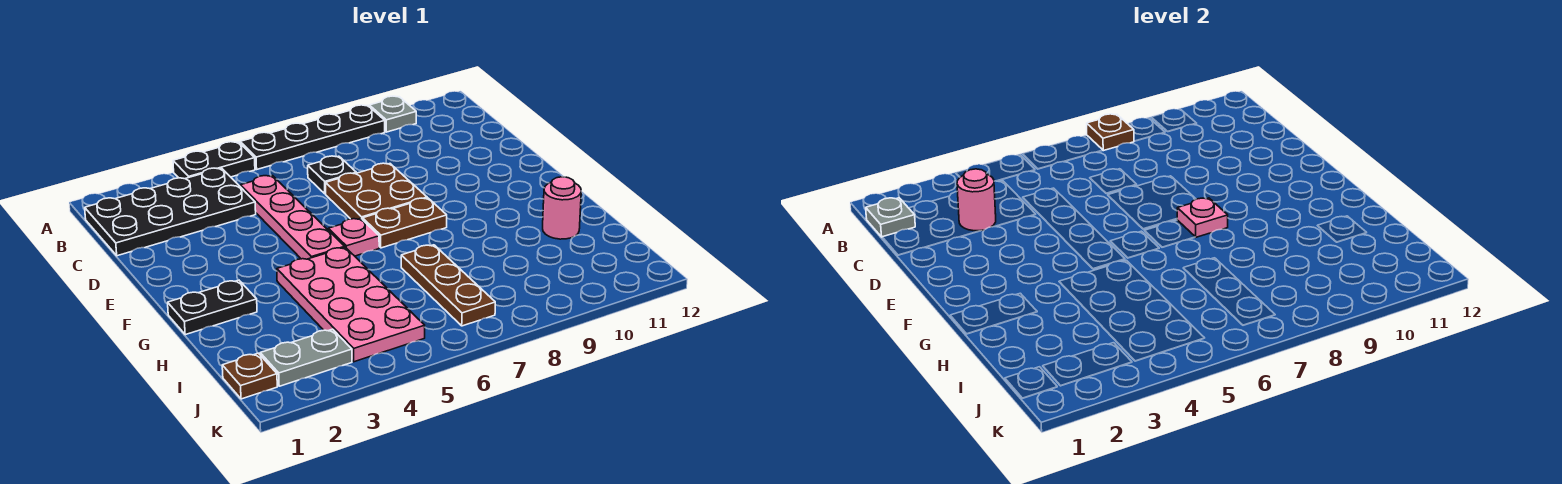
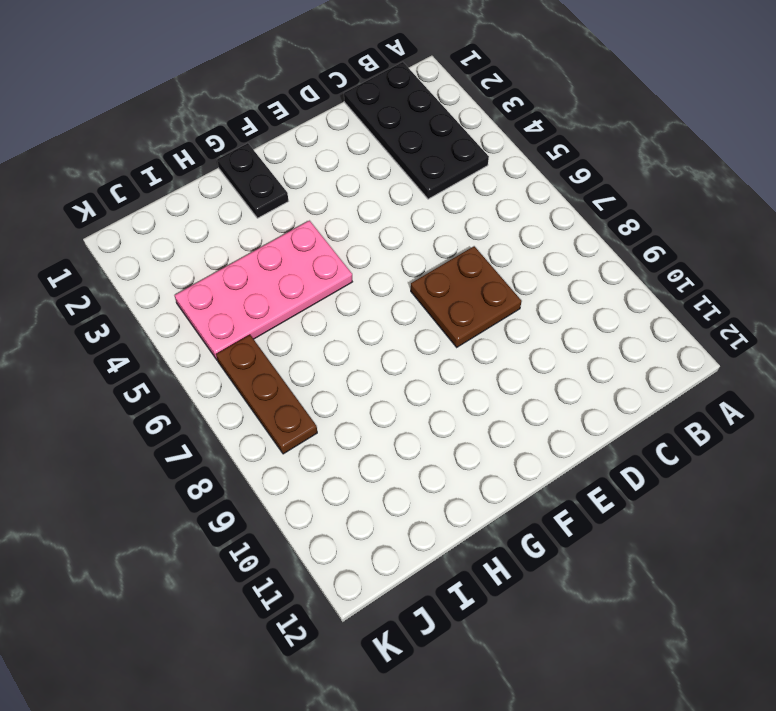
brown plate J6:J8 level 1 -> brown plate H7:J7 level 1
none -> black plate A4:A5 level 1
none -> black plate A6:A9 level 1
none -> grey plate A10 level 1

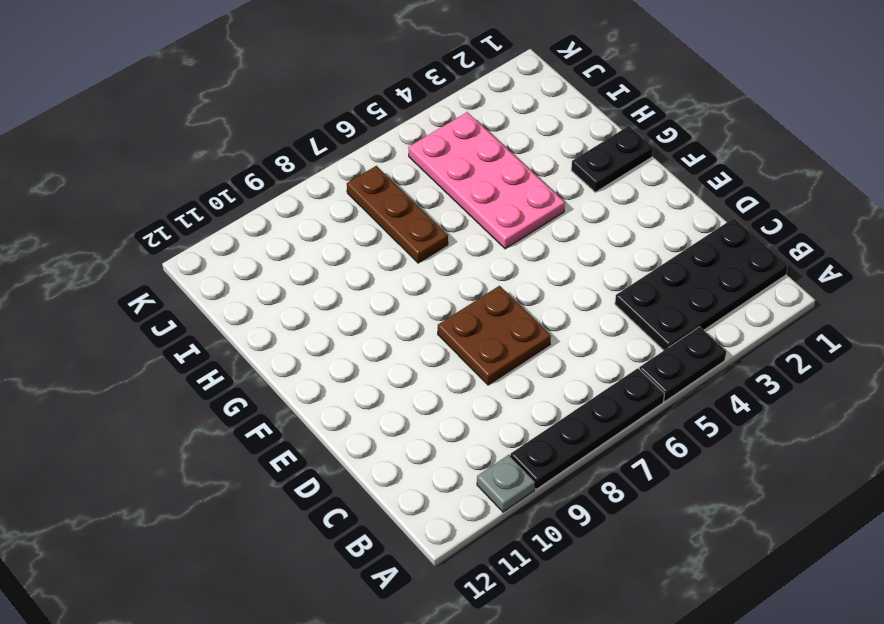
none -> pink plate C5:F5 level 1
none -> black plate C7 level 1
none -> pink plate F6 level 1

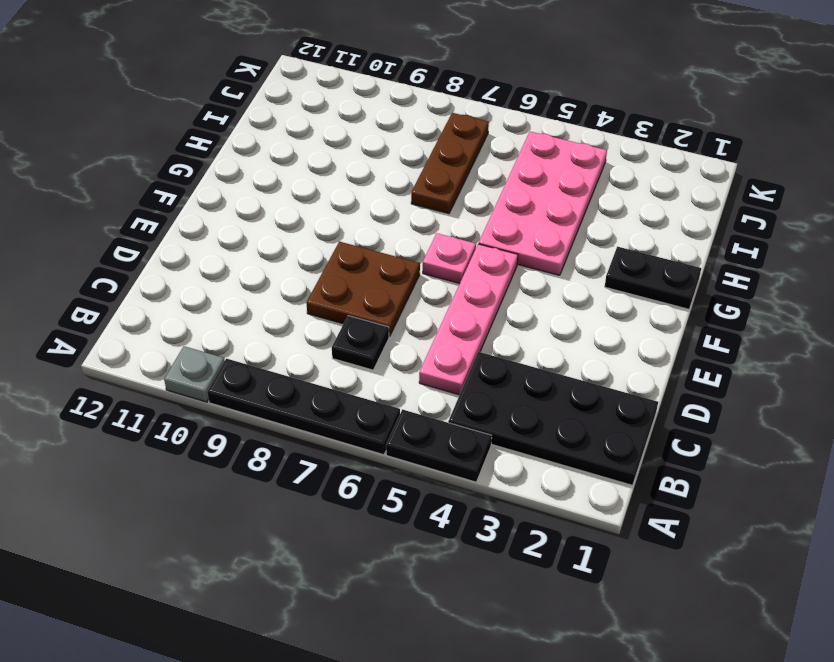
none -> brown plate F7:F8 level 1
none -> pink round brick H11 level 1
none -> brown plate J1 level 1

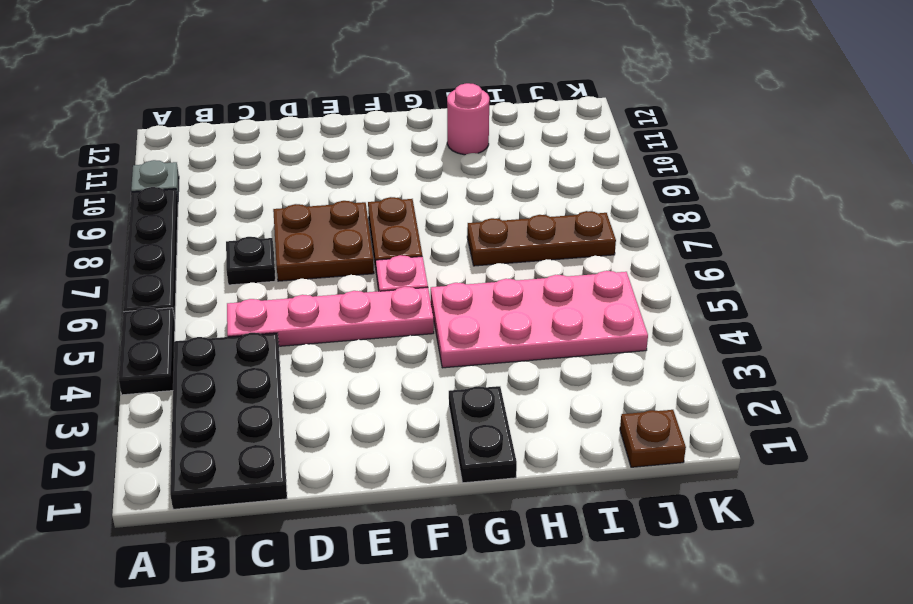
none -> grey plate J2:J3 level 1
none -> brown plate A8 level 2
none -> grey plate B1 level 2

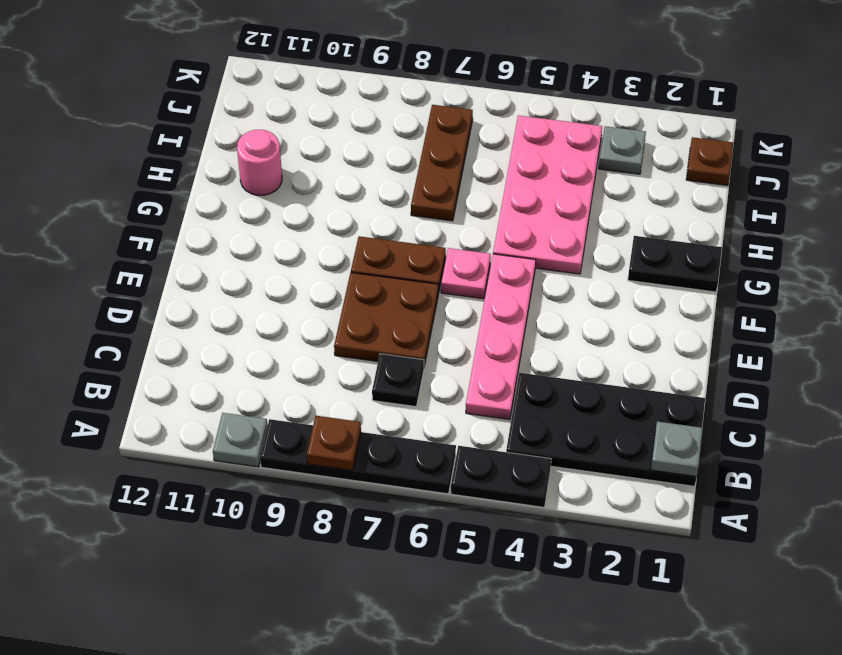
grey plate J3 level 1 -> grey plate J2:J3 level 1
none -> pink round brick C3 level 2
none -> pink plate F8 level 2

